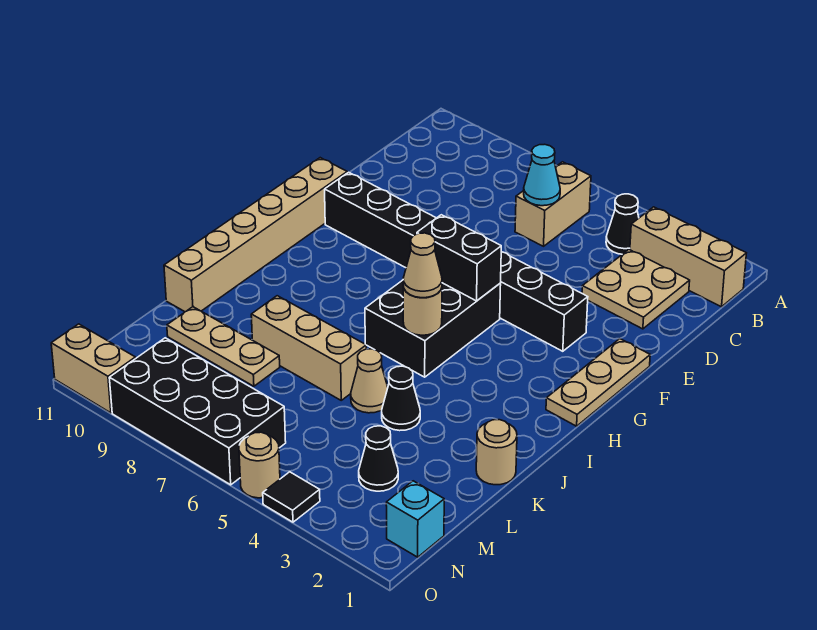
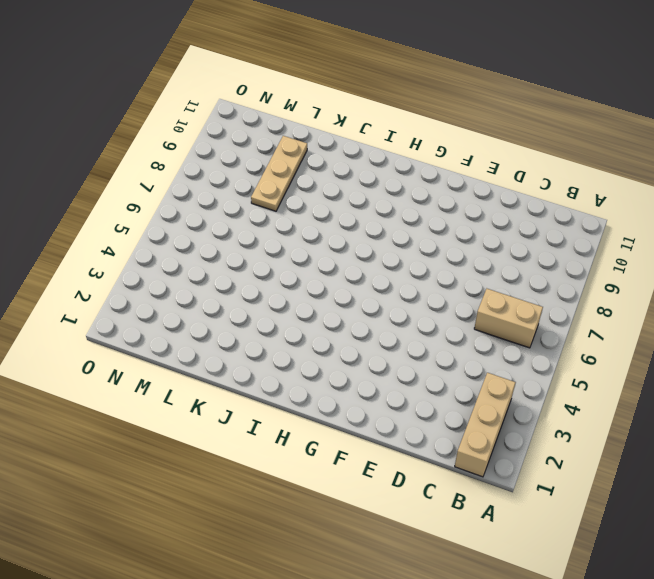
none -> black cone B4 level 1
none -> tan plate C2:D3 level 1
none -> tan plate F1:H1 level 1

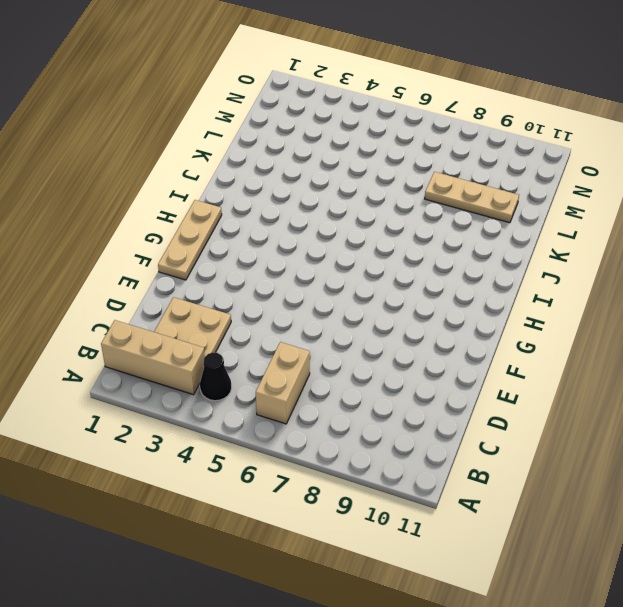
none -> black brick F3:F10 level 1
none -> tan brick F11:K11 level 1
none -> black brick G5:I6 level 1

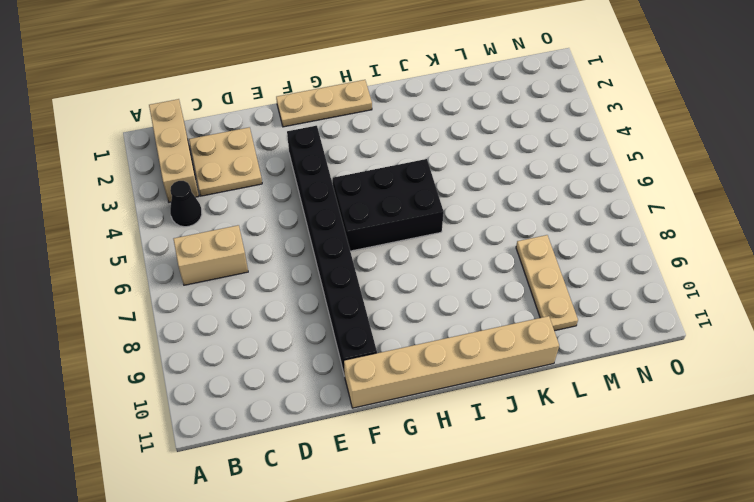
none -> tan round brick K1 level 1
none -> black cone K4 level 1
none -> tan cone K5 level 1

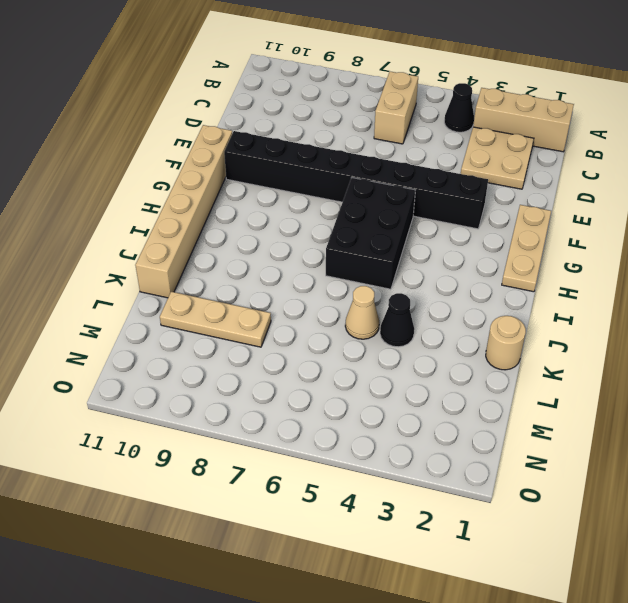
none -> tan brick K6:K8 level 1
none -> black cone M3 level 1
none -> cyan brick N1 level 1

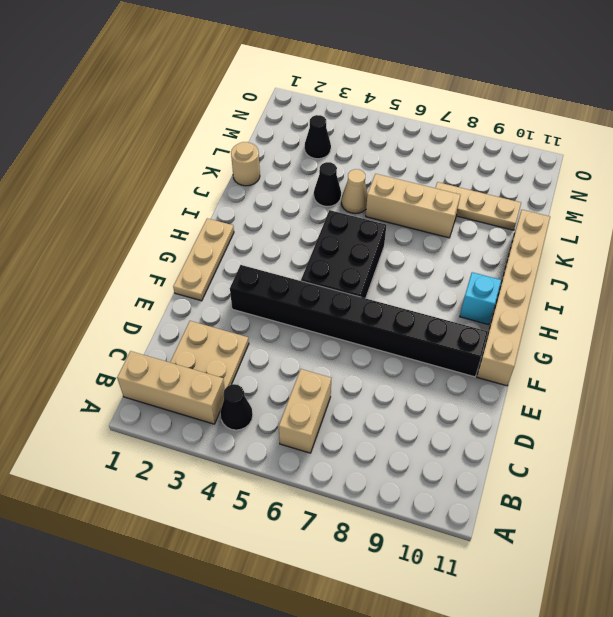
cyan brick H10 level 1 -> cyan brick N1 level 1
none -> black brick N6:O9 level 1
none -> black tile O4 level 1
none -> tan round brick O5 level 1

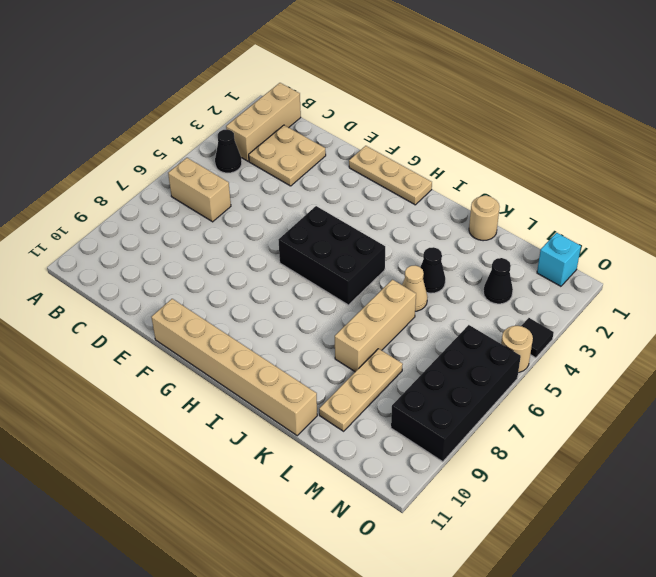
none -> black brick F3:F10 level 1
none -> tan brick O10:O11 level 1
none -> cyan cone C6 level 2

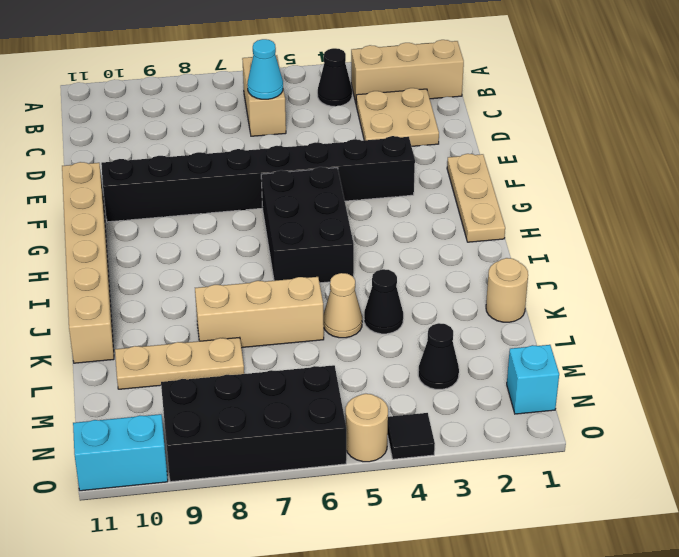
cyan brick O10:O11 level 1 -> tan brick O10:O11 level 1
none -> black brick G5:G6 level 2
none -> tan round brick I5 level 2
none -> tan cone I5 level 3

